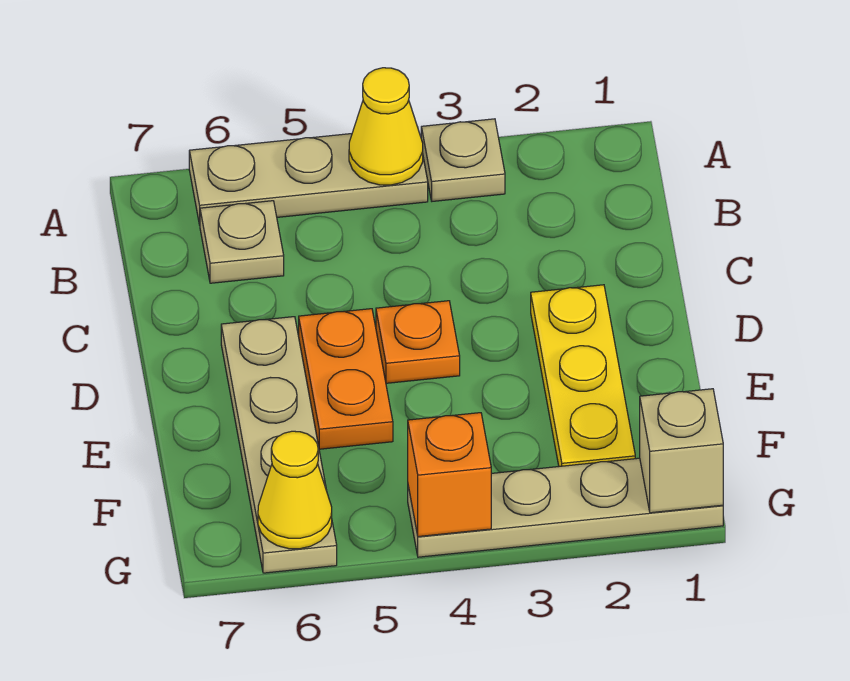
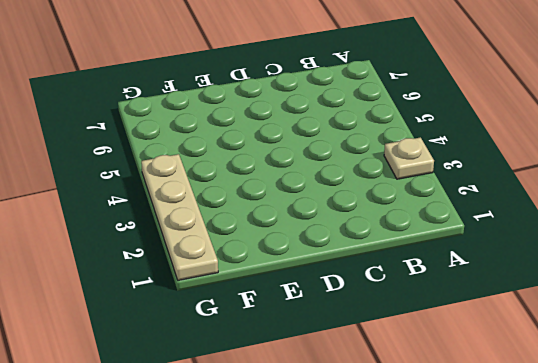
none -> tan plate A4:A6 level 1
none -> tan plate B6 level 1
none -> yellow plate D2:F2 level 1

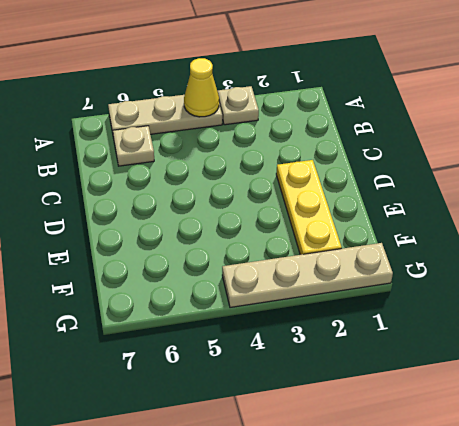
none -> orange plate D4 level 1
none -> orange plate D5:E5 level 1
none -> tan plate D6:G6 level 1

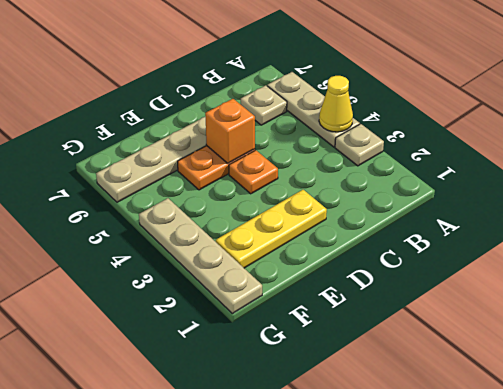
orange brick D5 level 2 -> orange brick G4 level 2
none -> tan brick G1 level 2
none -> yellow cone G6 level 2

